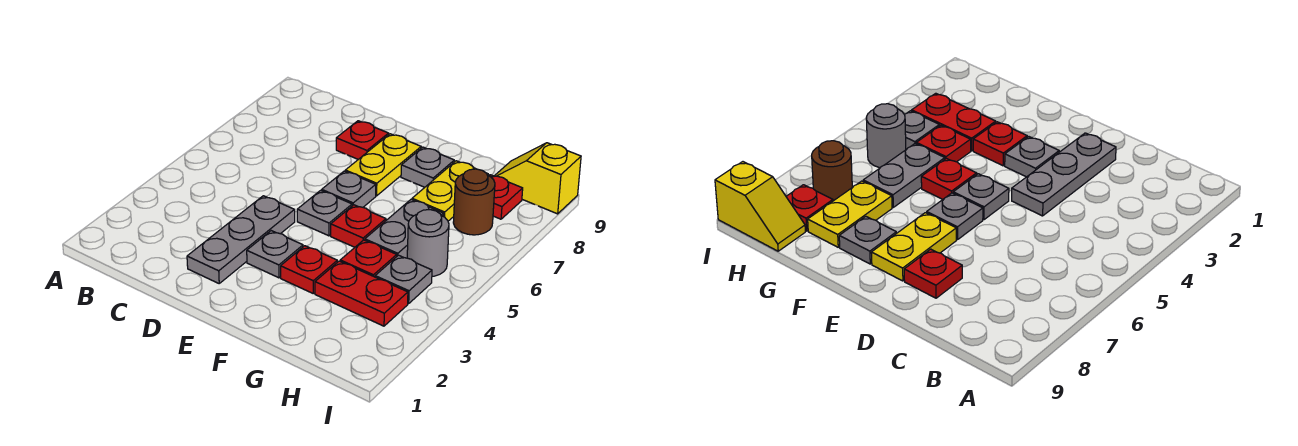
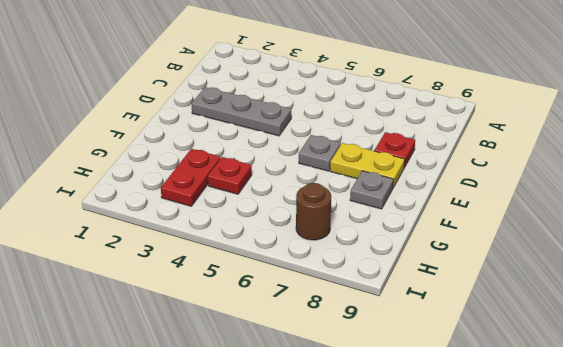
none -> grey plate E3 level 1
none -> grey plate E5 level 1
none -> red plate F3 level 1

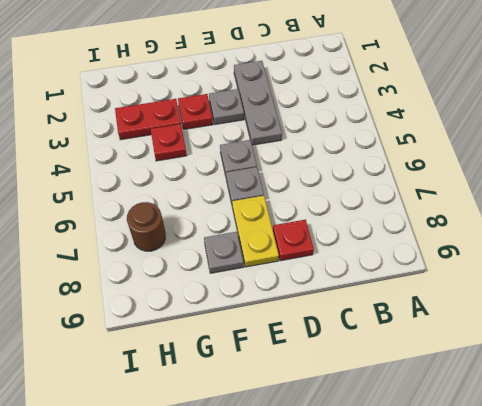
none -> red plate F5 level 1
none -> grey plate G5:G6 level 1
none -> yellow plate G7:G8 level 1

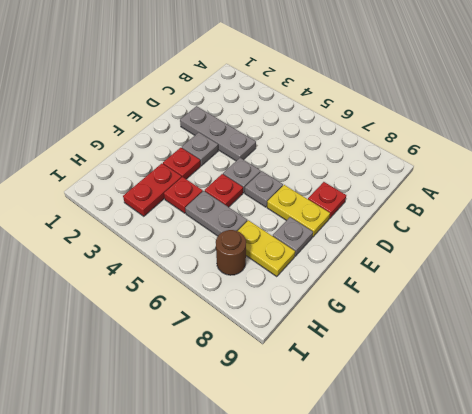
none -> grey plate H4 level 1
none -> grey round brick H5 level 1
none -> red plate H8 level 1

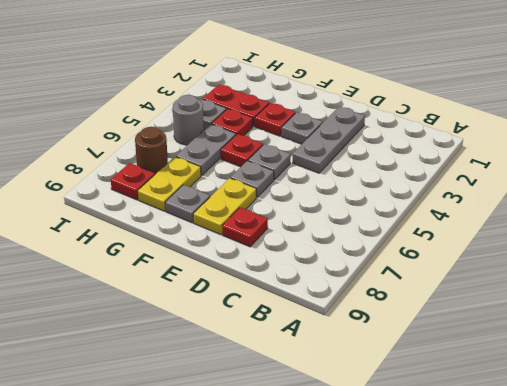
none -> yellow slope H9:I9 level 1 top I

